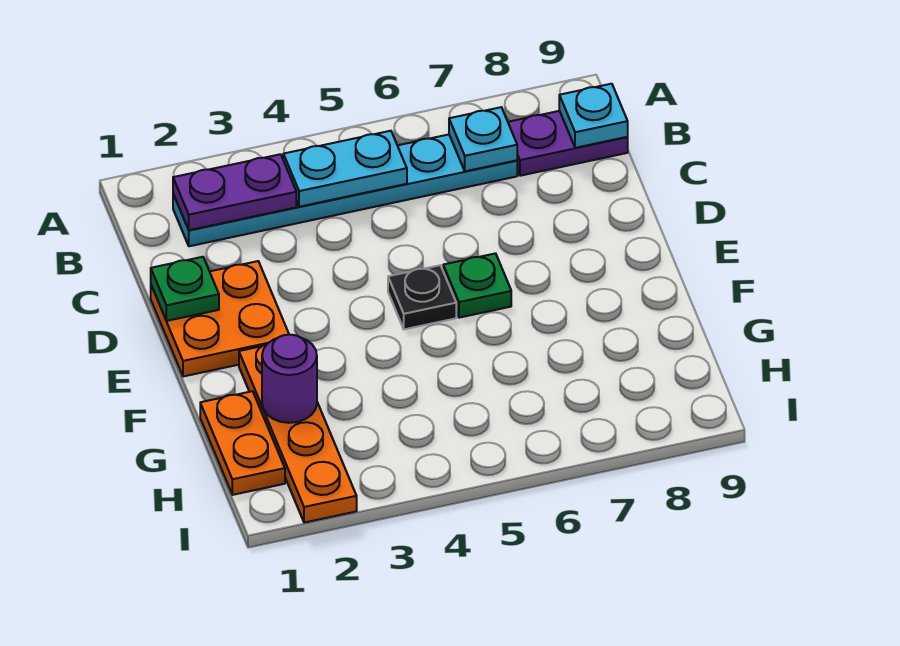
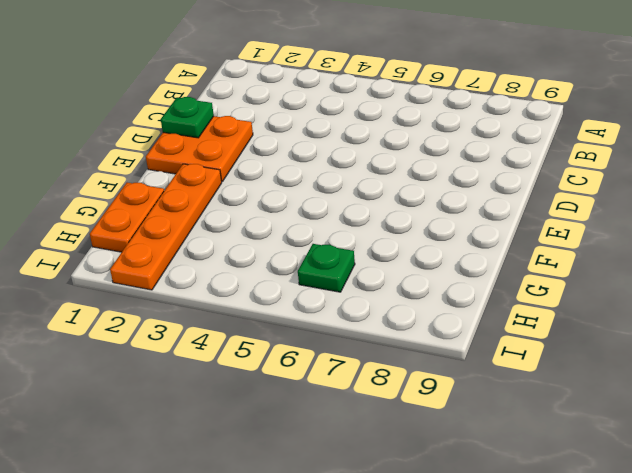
green plate H6 level 1 -> green plate E6 level 1
none -> cyan plate B2:B7 level 1
none -> purple plate B8:B9 level 1
none -> black plate E5 level 1

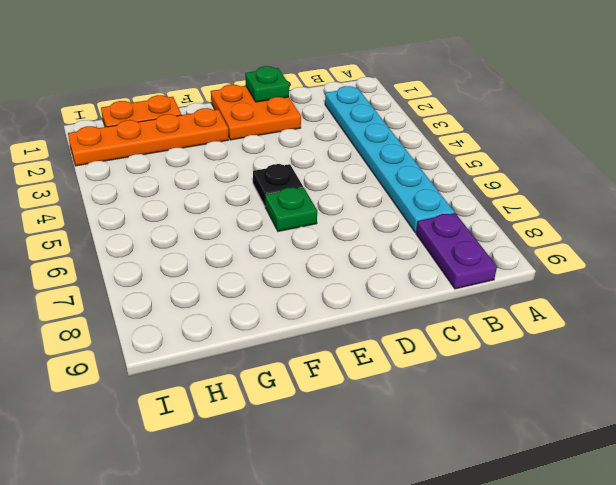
none -> purple plate B2:B3 level 2
none -> cyan plate B4:B5 level 2
none -> cyan plate B7 level 2

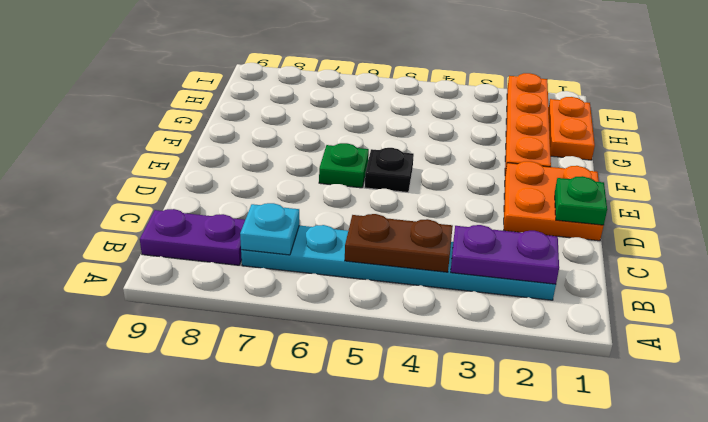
brown plate B4:B5 level 2 -> cyan plate B4:B5 level 2
none -> cyan plate B9 level 2
none -> purple round brick G2 level 2

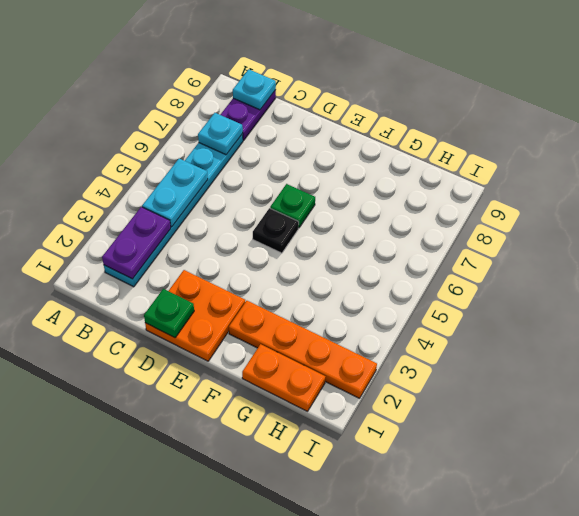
none -> purple round brick G2 level 2

